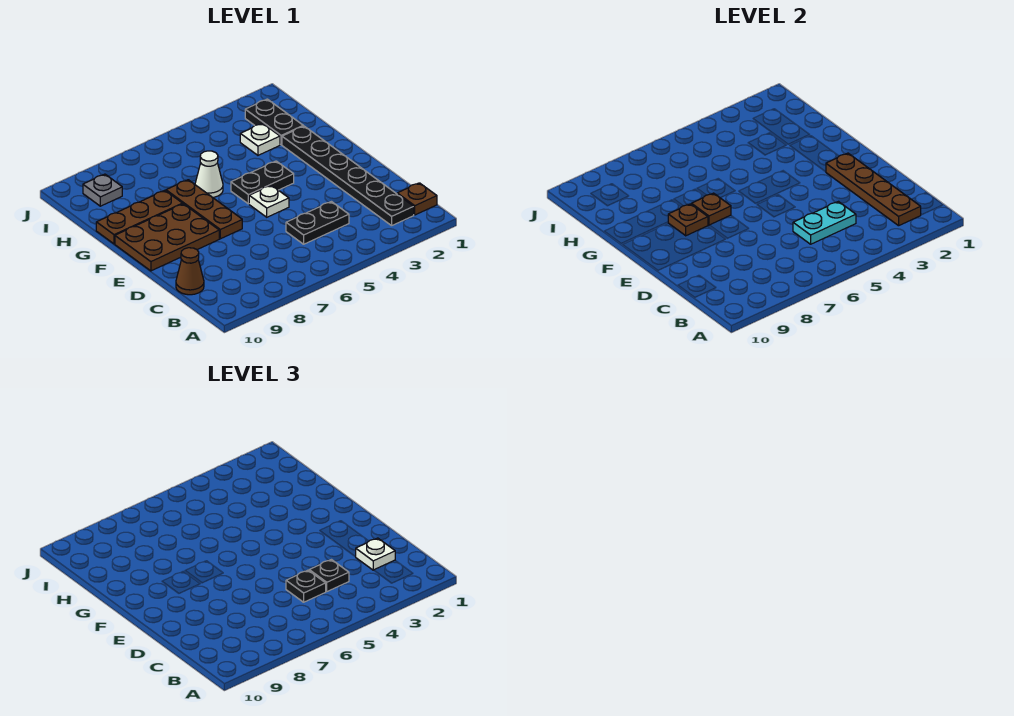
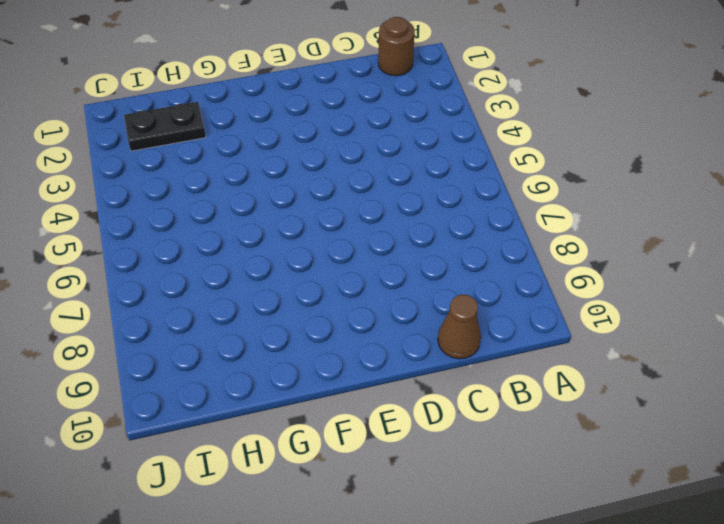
brown round brick B1 level 1 -> brown plate B1 level 1
none -> black plate B2:G2 level 1
none -> black plate C4:C5 level 1
none -> white plate E5 level 1

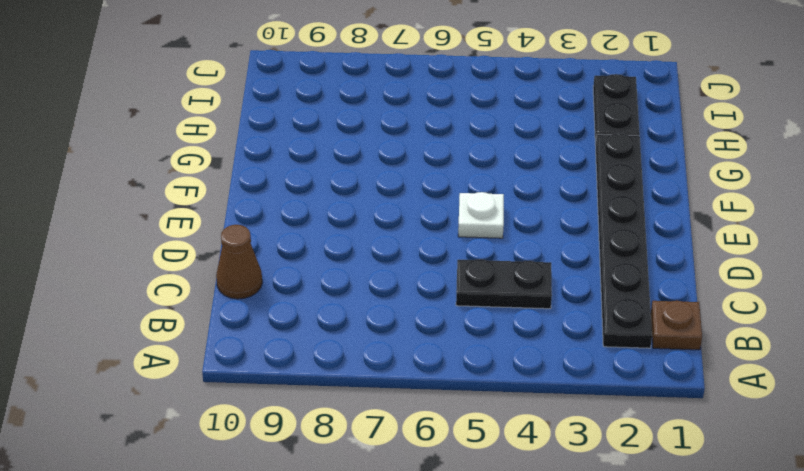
none -> brown plate E7:G7 level 1
none -> brown plate E8:F10 level 1
none -> black plate F4:F5 level 1

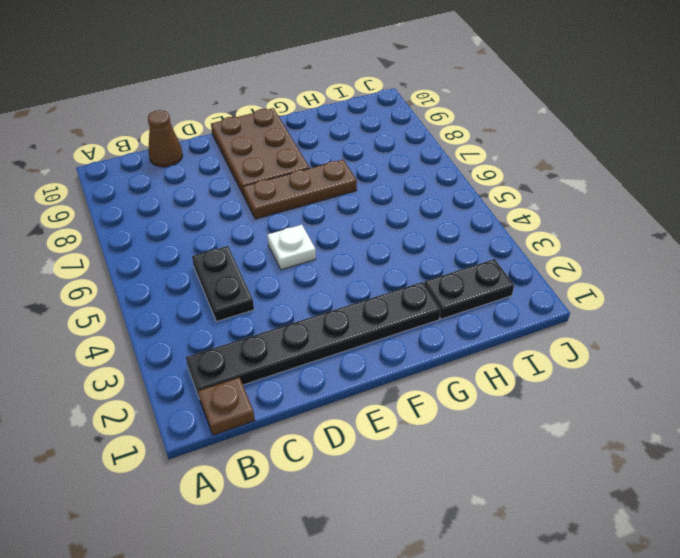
none -> black plate F4:F5 level 1
none -> white cone G6 level 1
none -> brown plate G8:G10 level 1

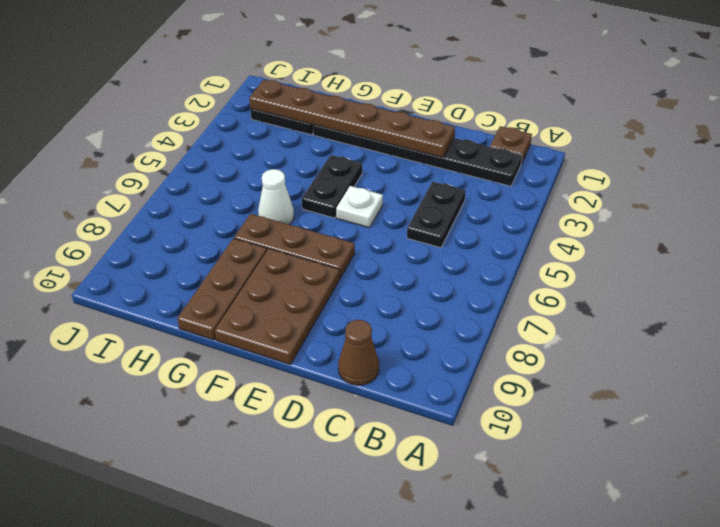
brown plate D2:I2 level 2 -> brown plate B2:E2 level 2
none -> white plate H3 level 1
none -> grey plate I9 level 1
none -> cyan plate C4:C5 level 2

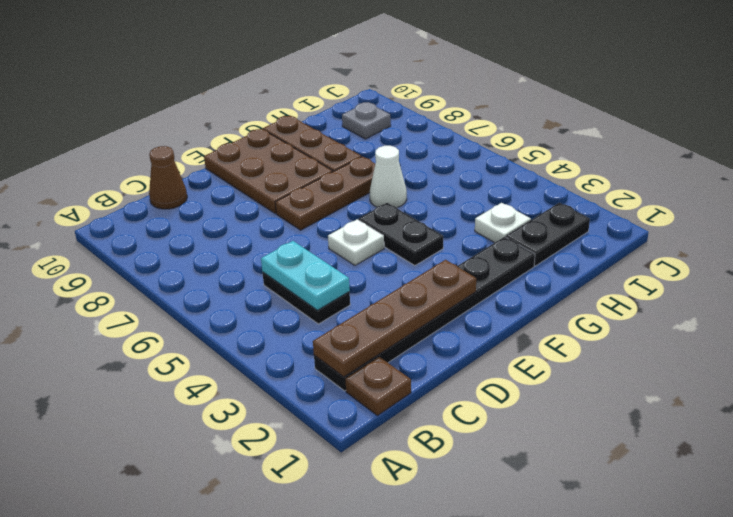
none -> brown plate F7 level 2
none -> brown plate F8 level 2
none -> white plate C2 level 3

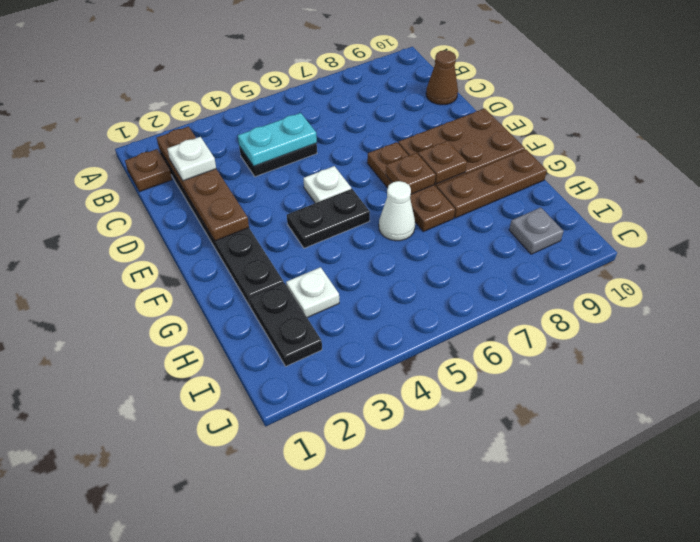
none -> black plate C4 level 3
none -> black plate C5 level 3

